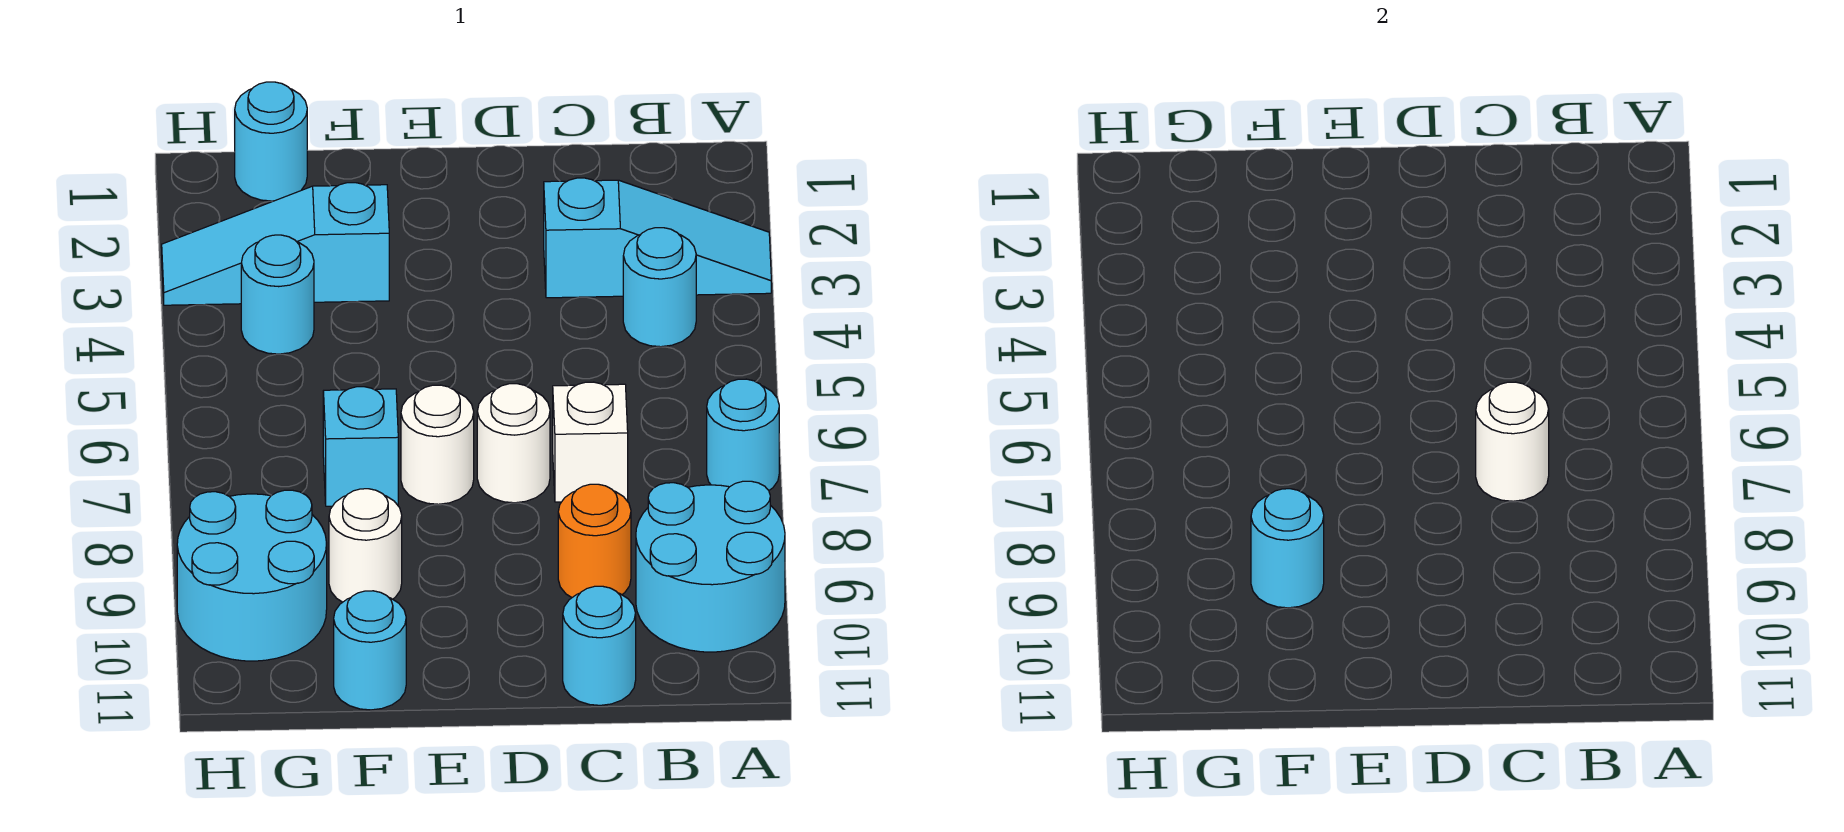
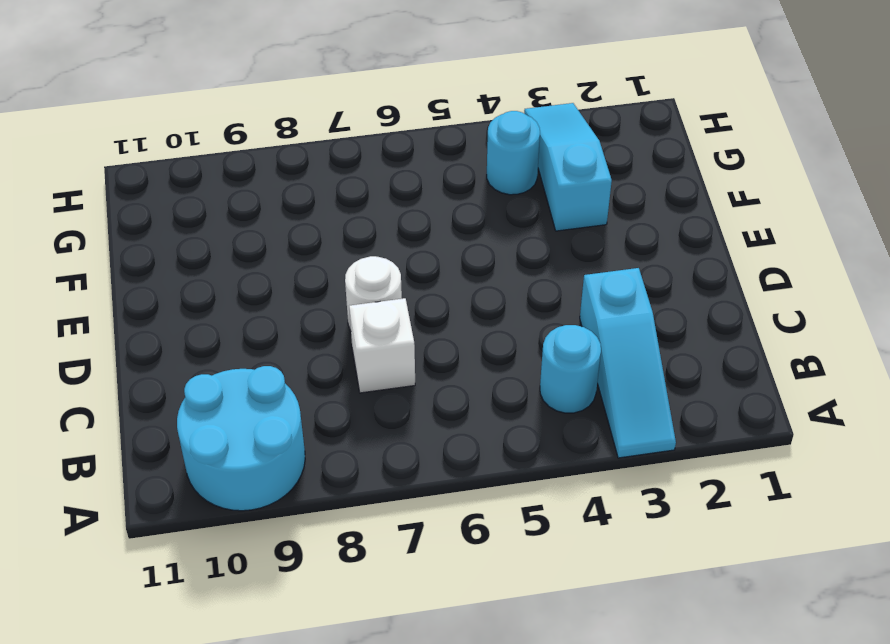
none -> cyan round brick A7 level 1
none -> orange round brick C9 level 1
none -> cyan round brick C11 level 1

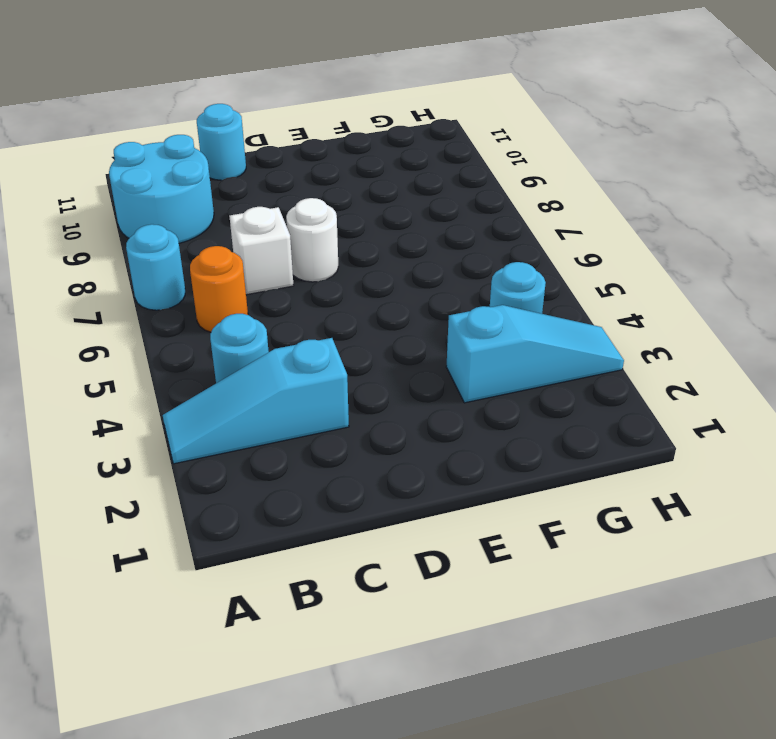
orange round brick B6 level 1 -> orange round brick C9 level 1
none -> white round brick E7 level 1
none -> cyan brick F7 level 1
none -> white round brick F9 level 1

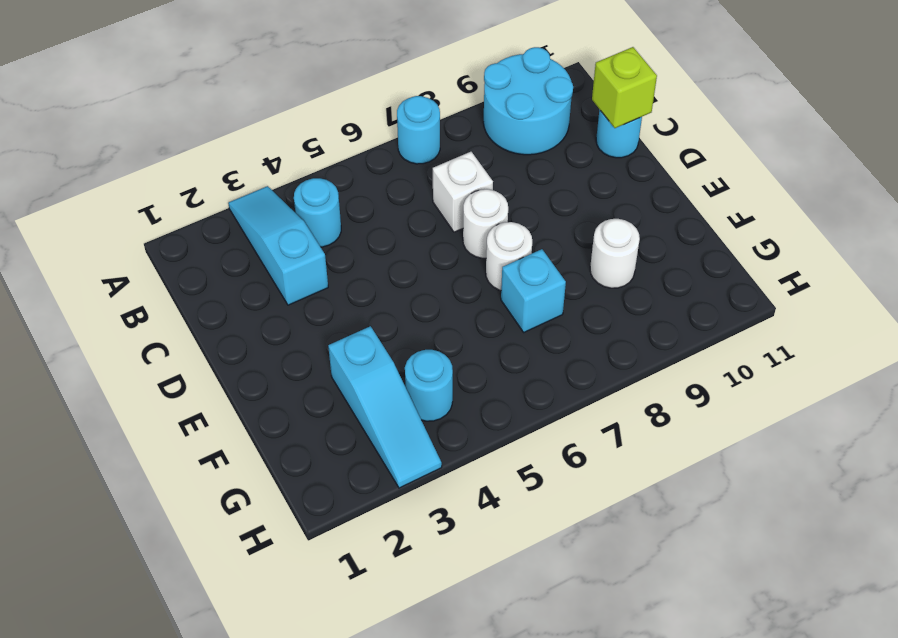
lime brick C11 level 2 -> none
none -> orange round brick C9 level 1
none -> cyan round brick F11 level 1
none -> cyan round brick G1 level 1

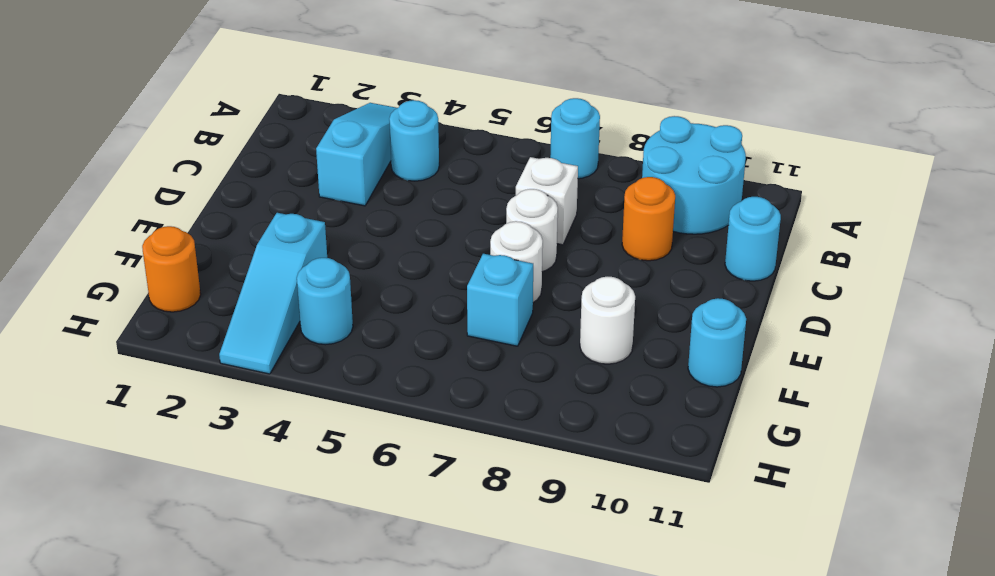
orange round brick G1 level 1 -> cyan round brick G1 level 1
none -> cyan round brick G9:H10 level 1
none -> white round brick C7 level 2
none -> cyan round brick F9 level 2

